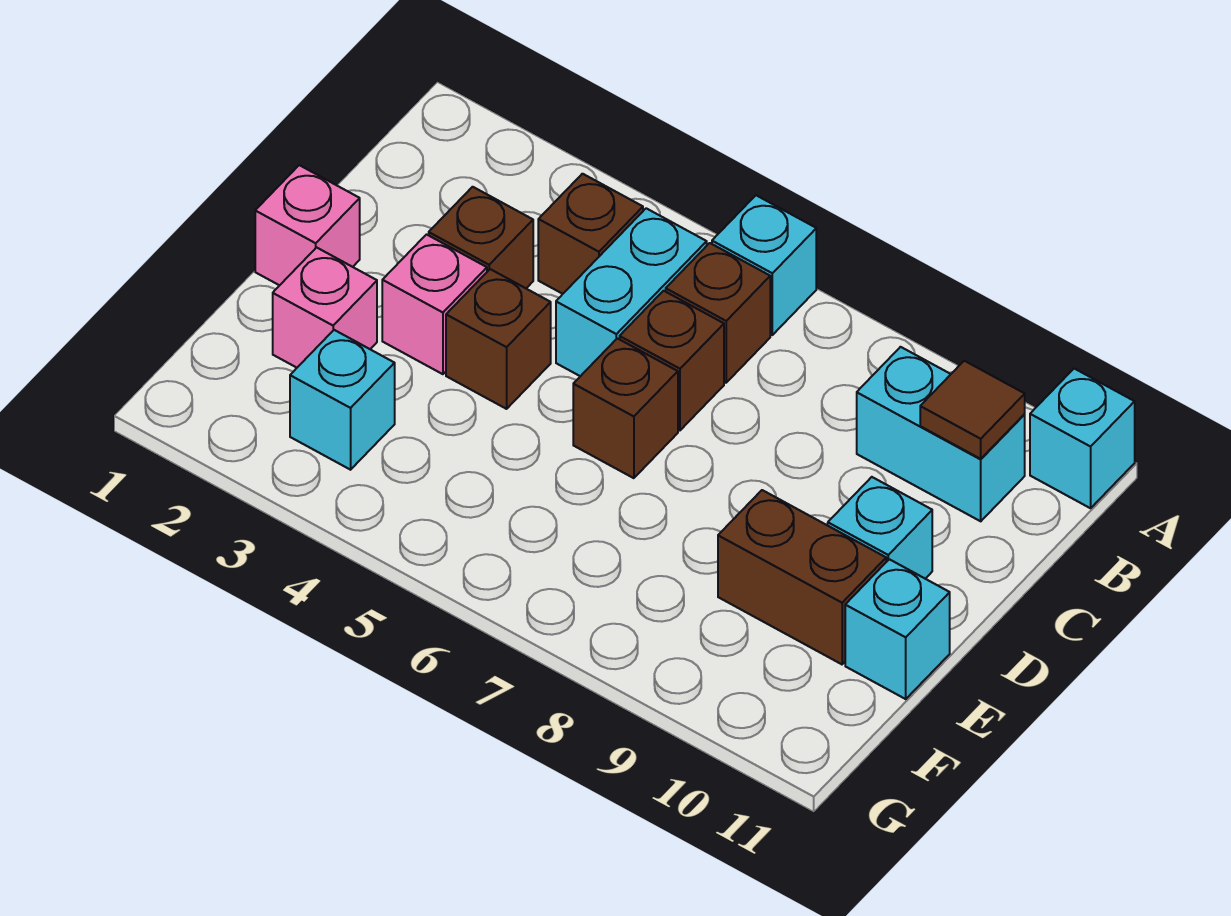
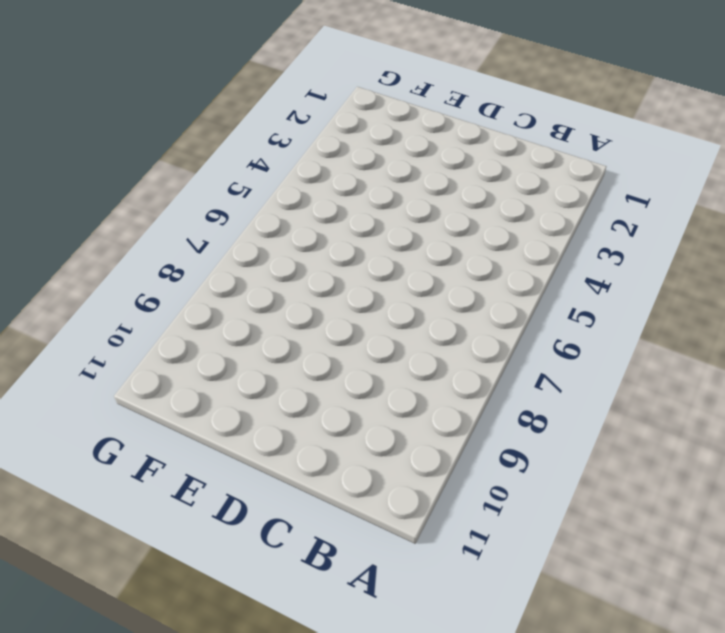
none -> cyan brick A6 level 1
none -> cyan brick A11 level 1
none -> brown brick B4 level 1

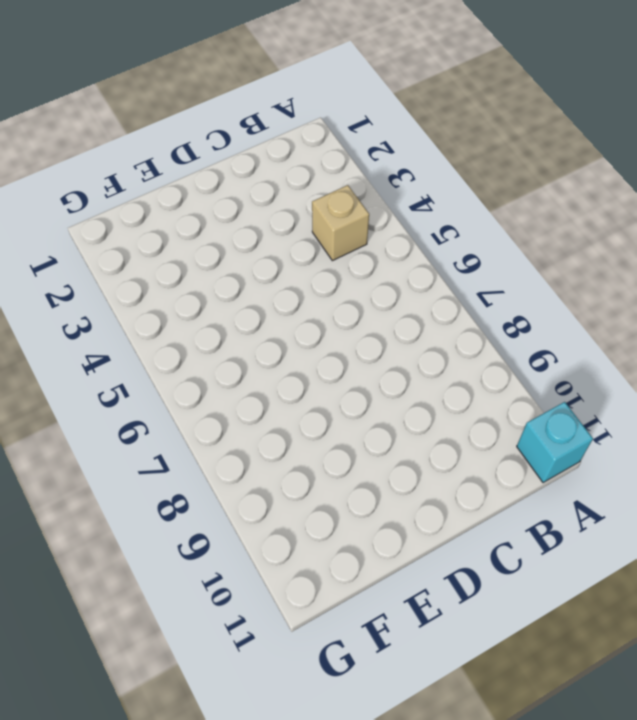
tan brick B4 level 1 -> brown brick B4 level 1
none -> cyan brick A6 level 1
none -> cyan brick B5:C5 level 1
none -> brown brick B6 level 1

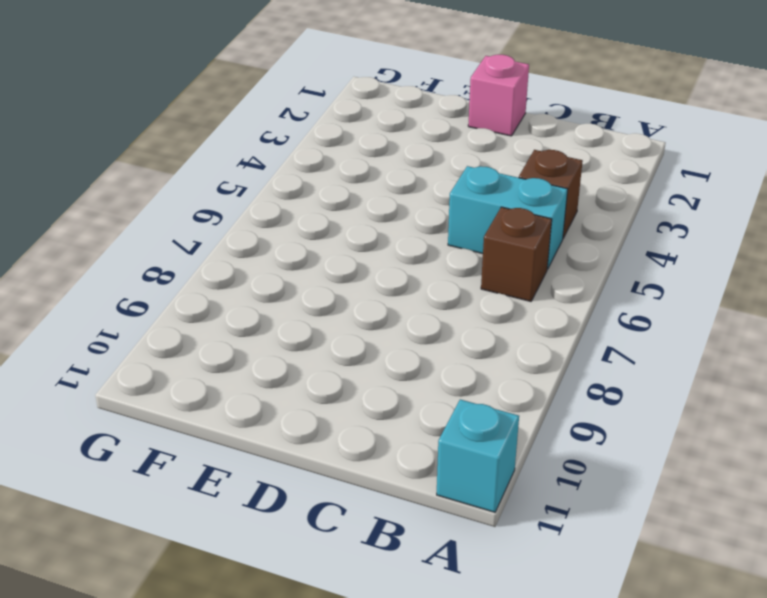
none -> cyan brick A6 level 1
none -> cyan brick B9:B10 level 1
none -> brown brick C3 level 1

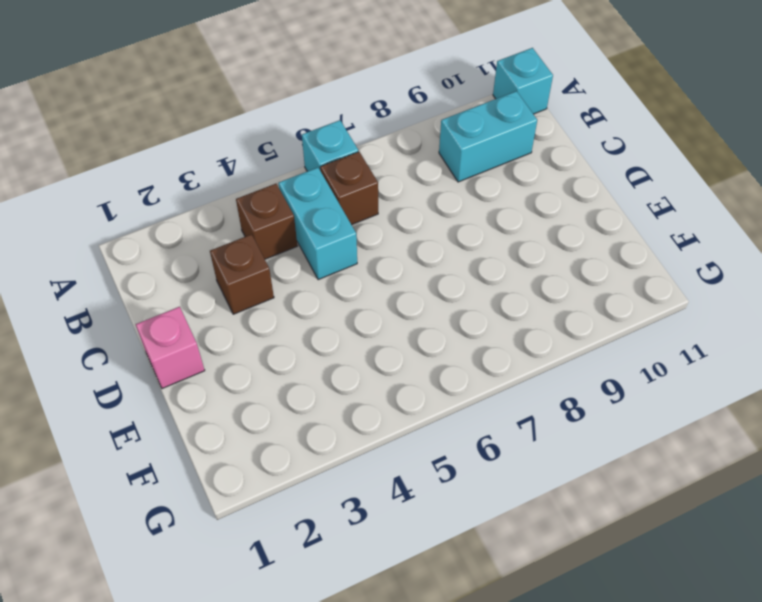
none -> brown brick C6 level 1
none -> pink brick D3 level 1
none -> brown brick D4 level 1

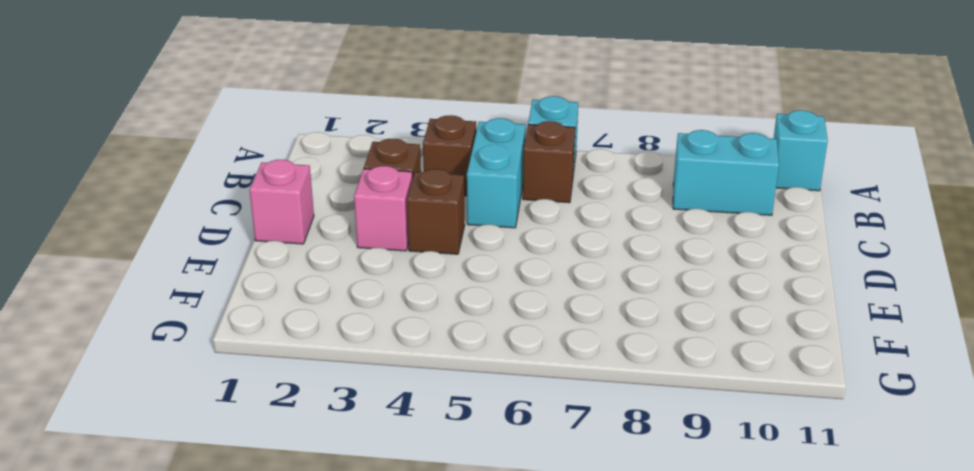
none -> brown brick C6 level 1
none -> brown brick D6 level 1
none -> cyan brick D10 level 1

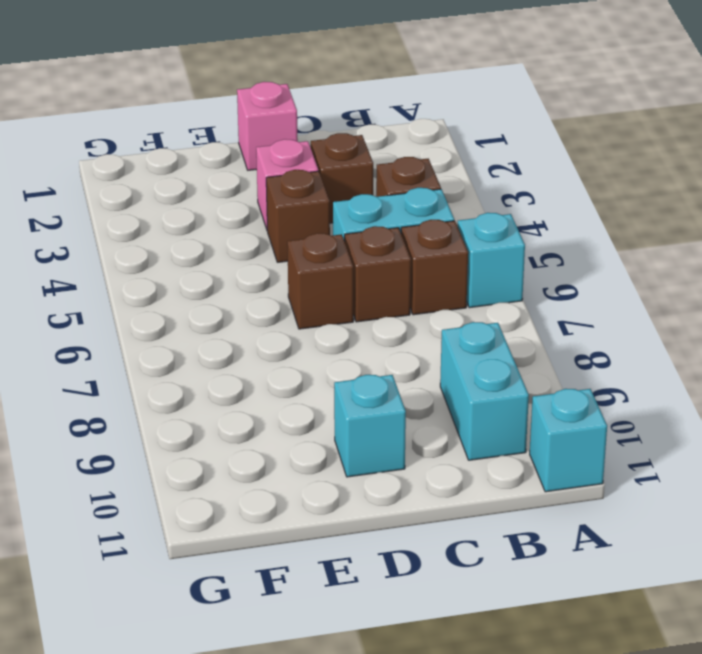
none -> pink brick E2 level 1
none -> brown brick E9:E10 level 1
none -> cyan brick E11 level 1

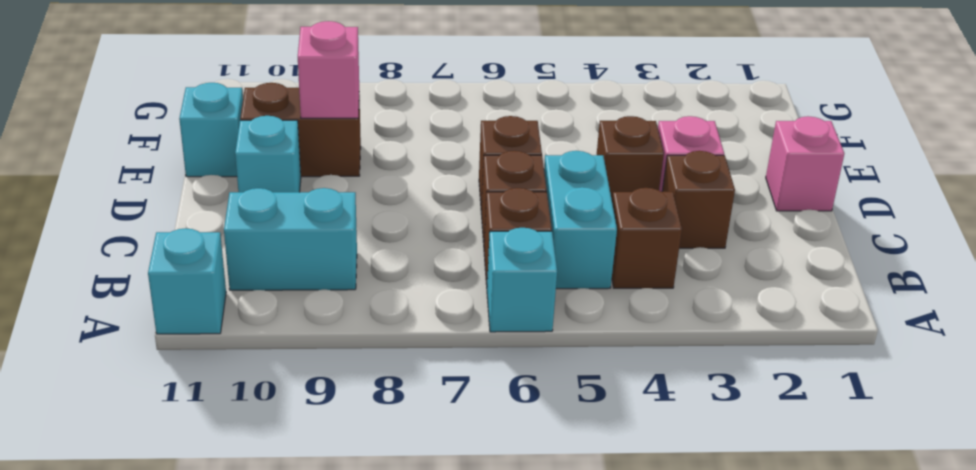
pink brick E9 level 2 -> pink brick E2 level 1
none -> cyan brick F3 level 1
none -> brown tile B10 level 2

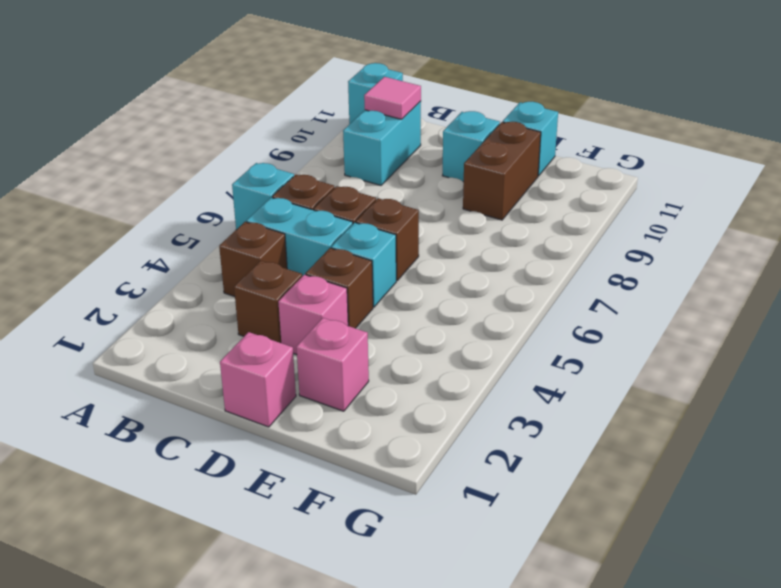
pink tile B10 level 2 -> brown tile B10 level 2
cyan brick D5 level 1 -> cyan brick F3 level 1

